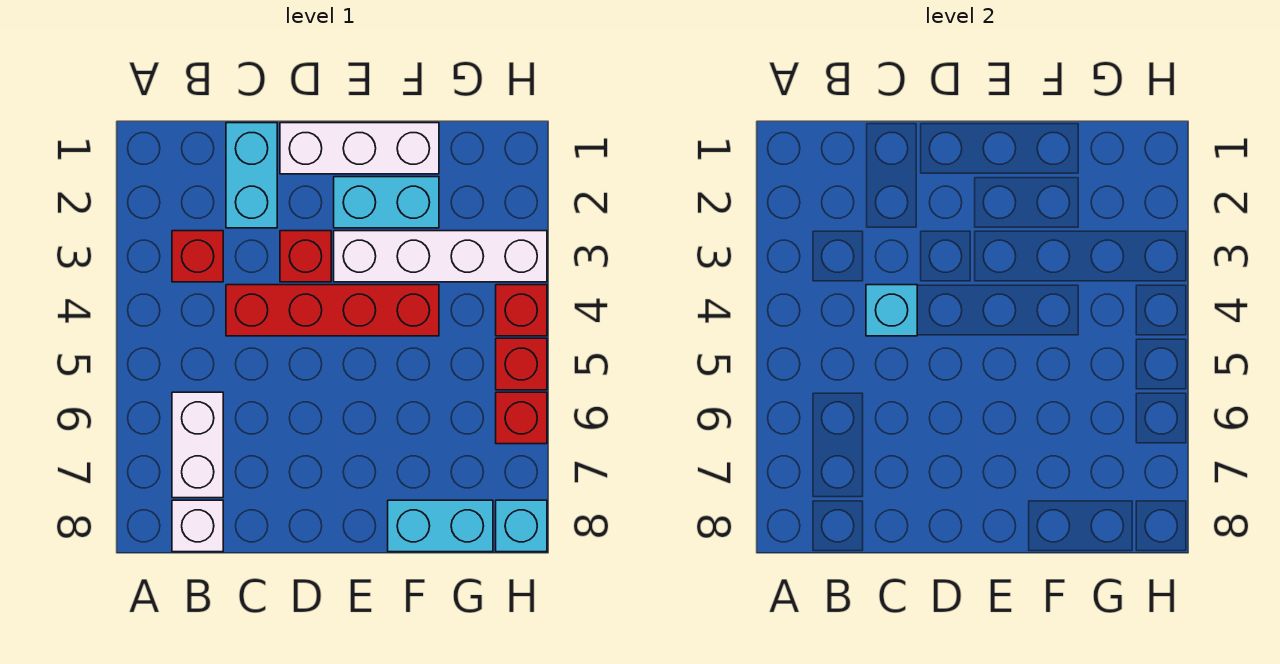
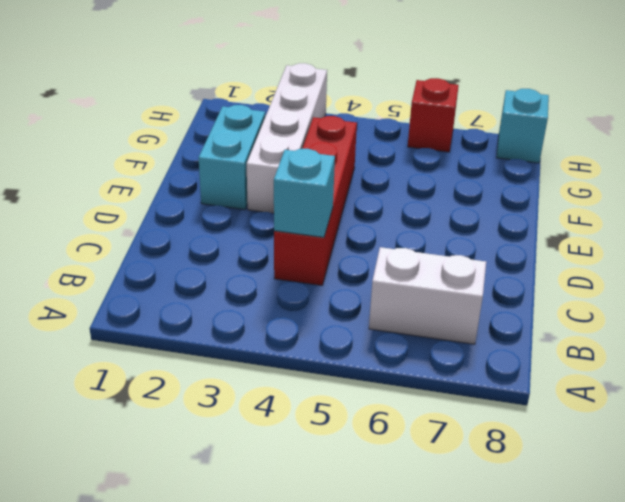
none -> red brick B3 level 1
none -> white brick B8 level 1
none -> cyan brick C1:C2 level 1

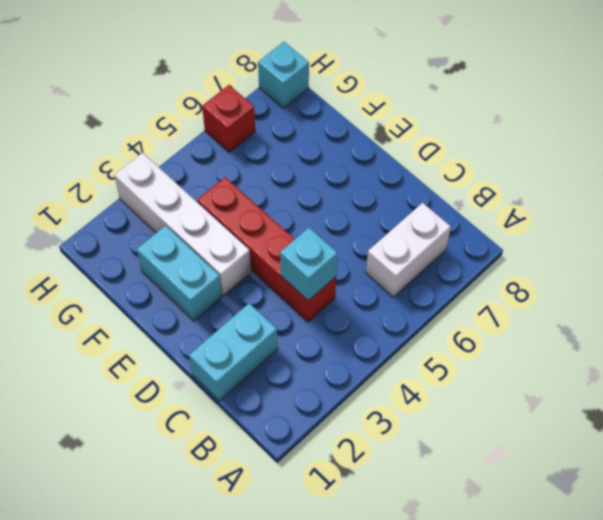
none -> red brick B3 level 1
none -> white brick B8 level 1
none -> white brick D1:F1 level 1

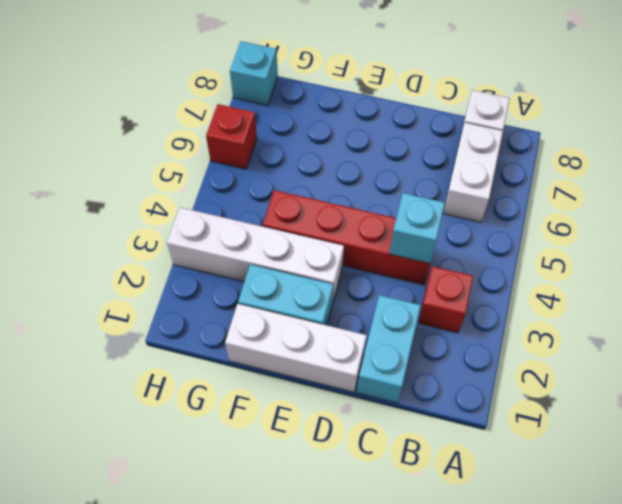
none -> red brick D3 level 1
none -> cyan brick F8:G8 level 1
none -> red brick H4 level 1

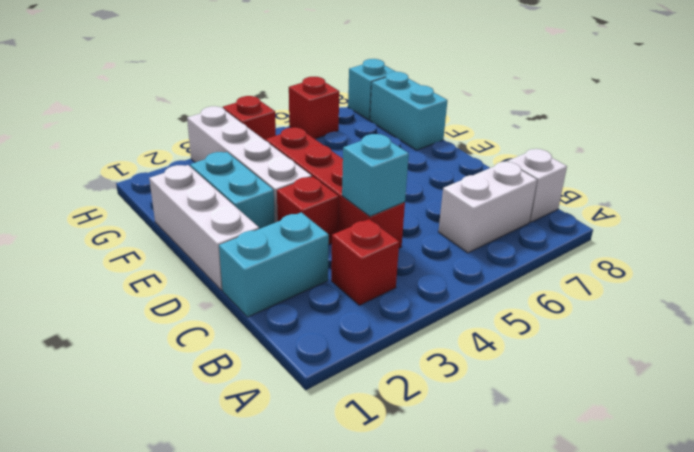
none -> red brick H5 level 1

